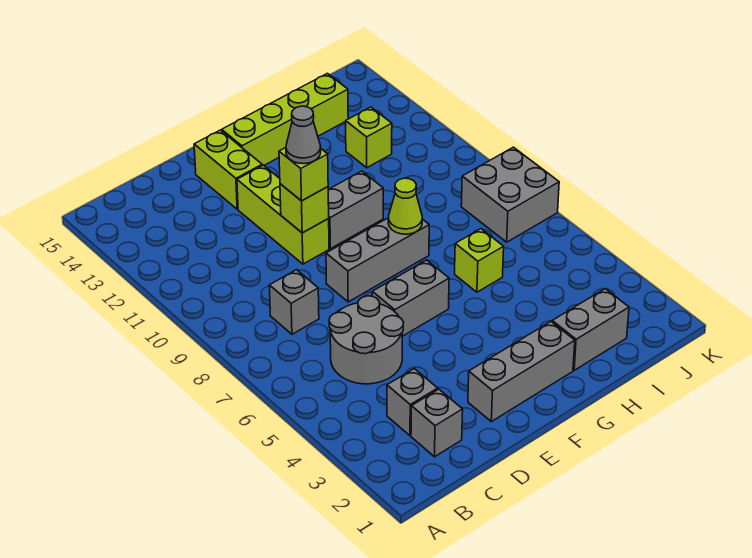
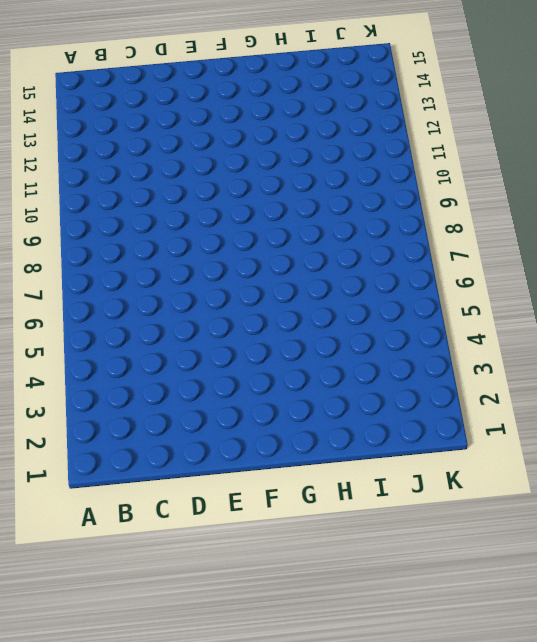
none -> grey brick C2 level 1
none -> grey brick C3 level 1
none -> grey round brick C5:D6 level 1

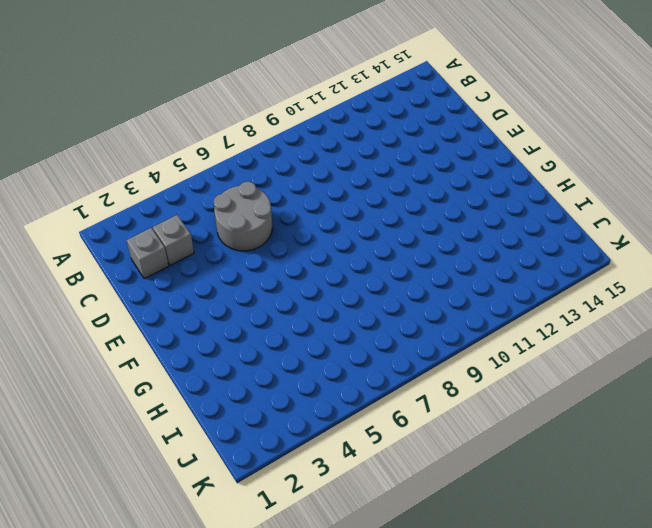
none -> grey brick C8 level 1
none -> grey brick E2:G2 level 1
none -> grey brick E6:F6 level 1

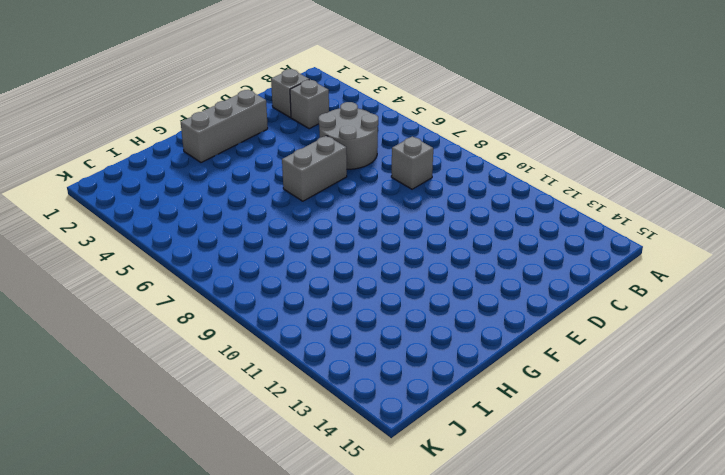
none -> grey brick E8:G8 level 1
none -> lime brick E10:E12 level 1
none -> lime brick E13:E14 level 1

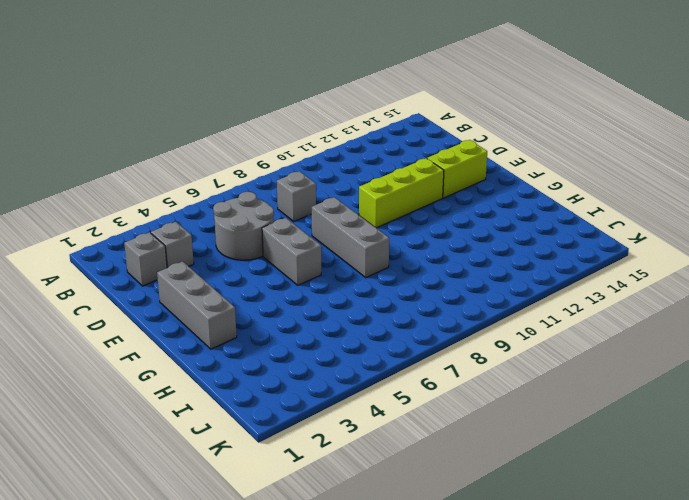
none -> grey brick F10:G10 level 1
none -> lime brick F14:I14 level 1
none -> grey brick H2:I2 level 1

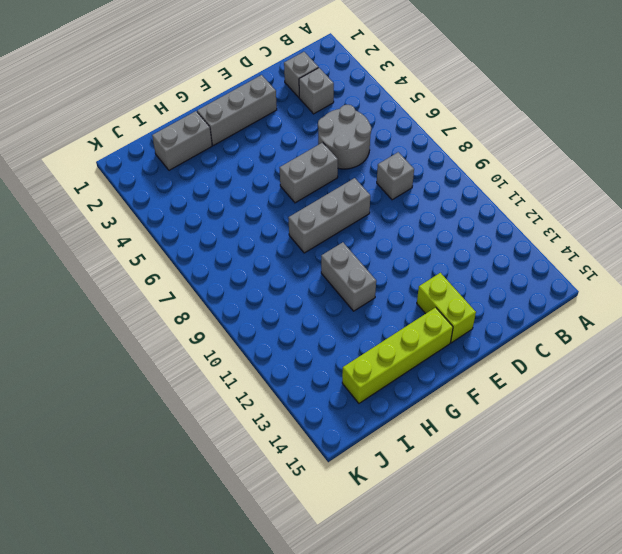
grey brick G10:G11 level 1 -> grey brick F10:G10 level 1
none -> lime brick E10:E12 level 1
none -> lime brick H6 level 1
none -> lime brick I12 level 1

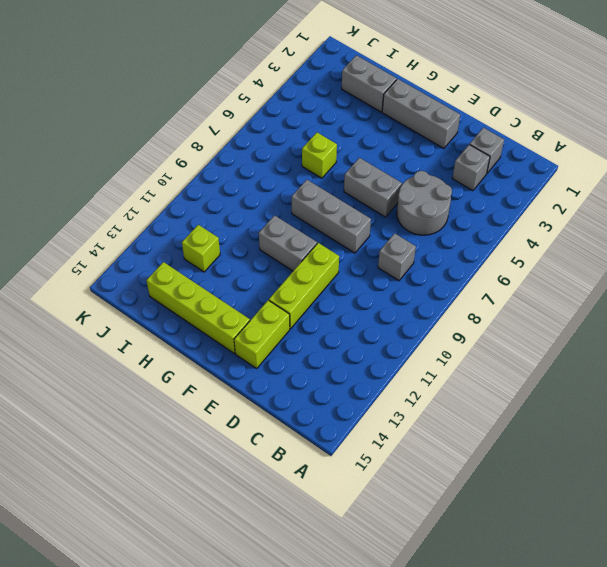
none -> grey brick J7:K8 level 1
none -> lime brick E10 level 2
none -> lime cone G8 level 2

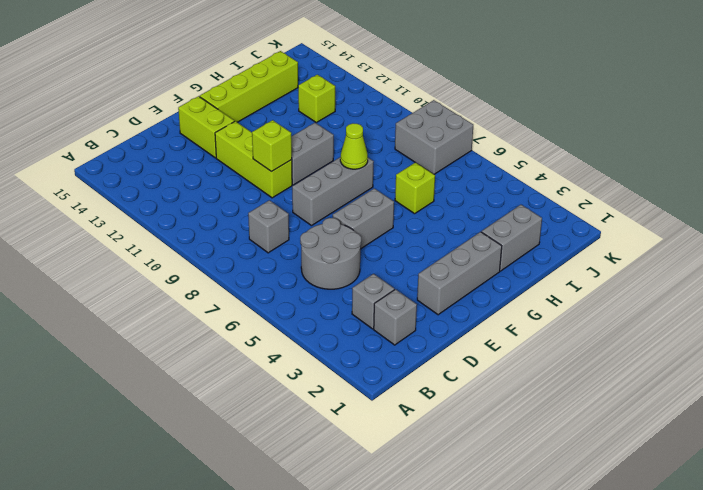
none -> lime brick E10 level 3
none -> grey cone E10 level 4

